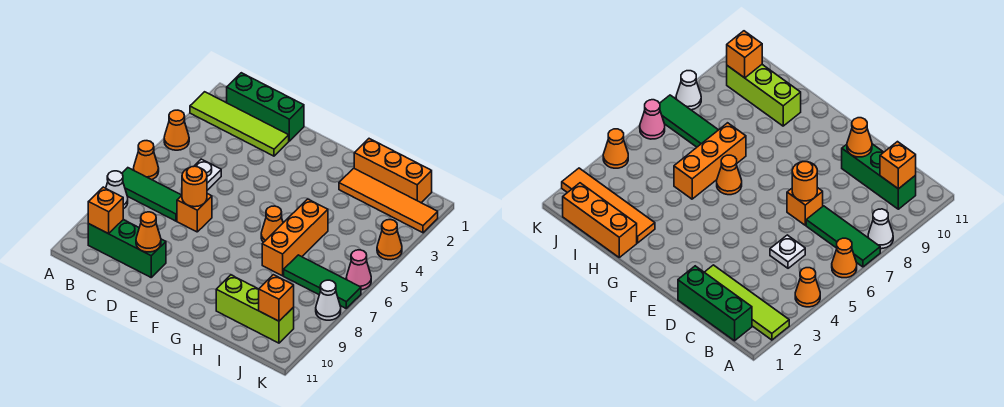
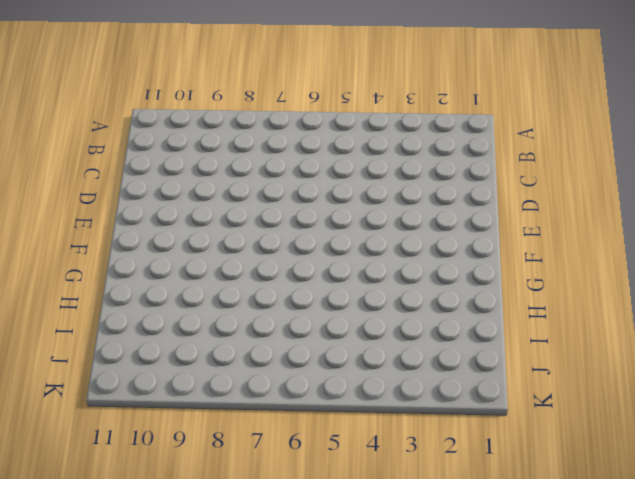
none -> lime tile A2:D2 level 1
none -> orange cone A4 level 1
none -> orange cone A6 level 1

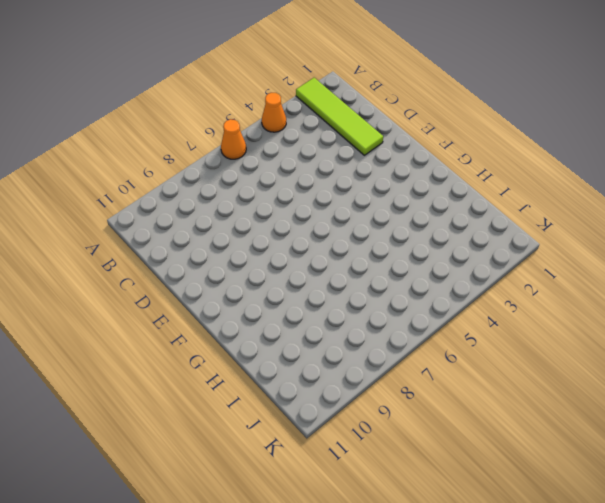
none -> green tile A7:C7 level 1
none -> white cone A8 level 1
none -> green brick B1:D1 level 1

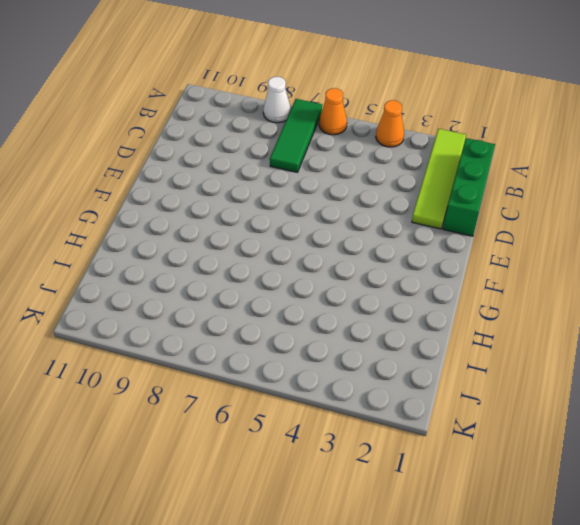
none -> green brick B10:D10 level 1
none -> white plate C5 level 1
none -> orange brick D7 level 1

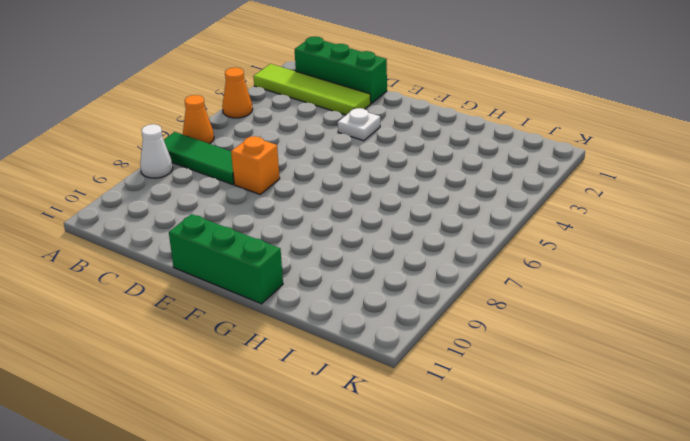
white plate E3 level 1 -> white plate C5 level 1
green brick E11:G11 level 1 -> green brick B10:D10 level 1
none -> orange cone G6 level 1
none -> orange brick H1:J1 level 1
none -> orange tile H2:K2 level 1

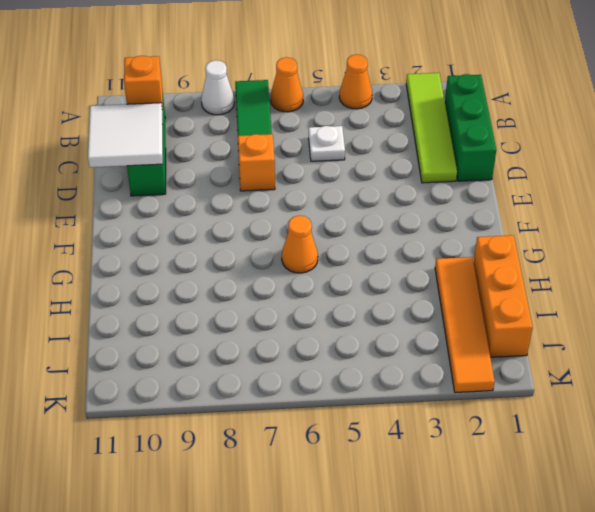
white tile C10:D11 level 2 -> orange cone D10 level 2
none -> orange brick H5:H7 level 1
none -> lime brick H10:J10 level 1
none -> green tile I7:K7 level 1

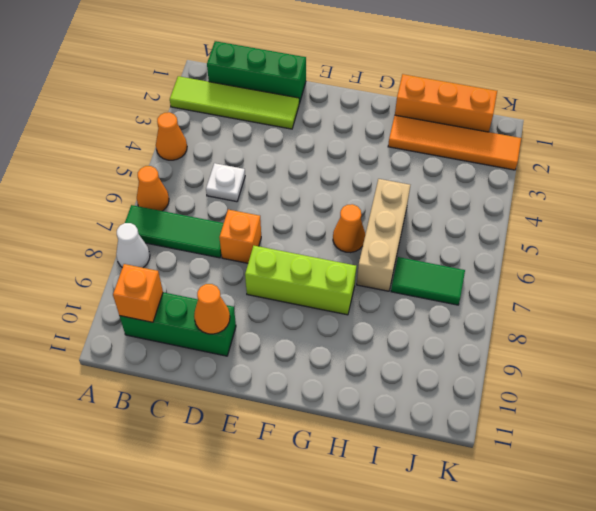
lime brick E8:G8 level 1 -> lime brick H10:J10 level 1
tan brick H5:H7 level 1 -> orange brick H5:H7 level 1
green tile I7:J7 level 1 -> green tile I7:K7 level 1
none -> orange cone K4 level 1
none -> pink cone K6 level 1
none -> white cone K8 level 1

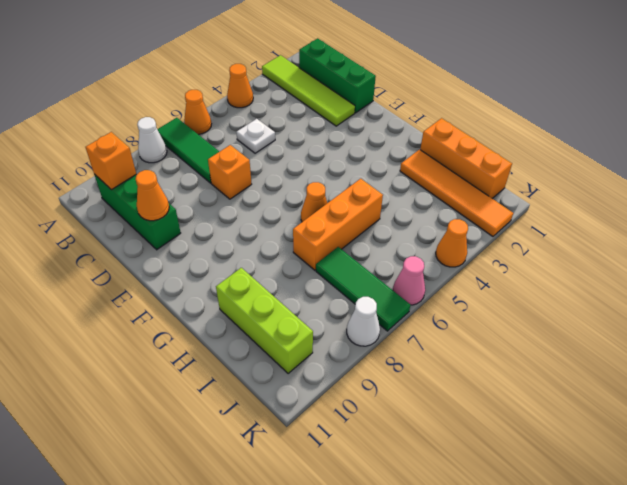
none -> orange round brick D7 level 2
none -> orange brick J10 level 2

